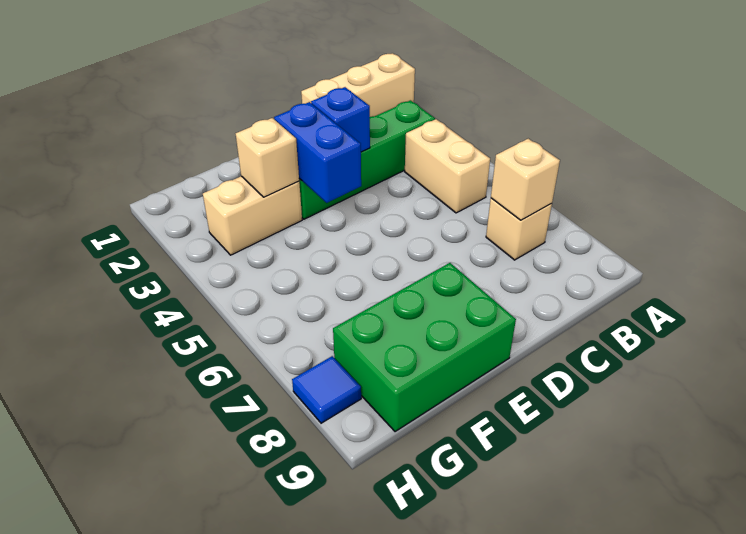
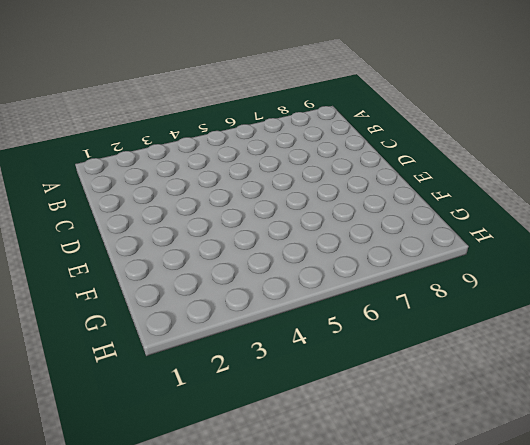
none -> tan brick A1:C1 level 1
none -> green brick B3:E3 level 1

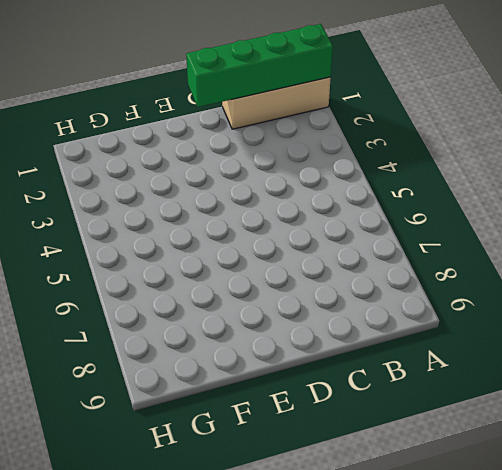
green brick A1:D1 level 2 -> green brick B3:E3 level 1
none -> tan brick B4:B5 level 1
none -> tan brick B7 level 1

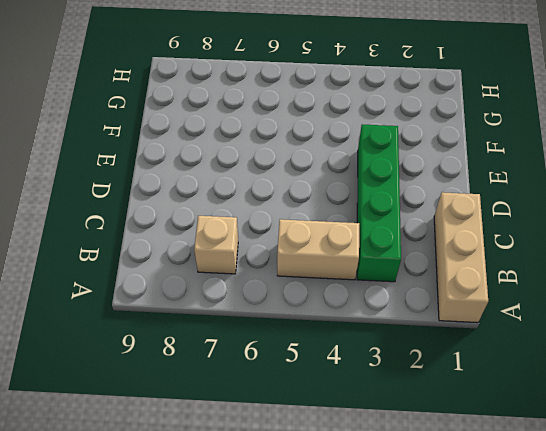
none -> green brick E8:G9 level 1
none -> tan brick F3:G3 level 1

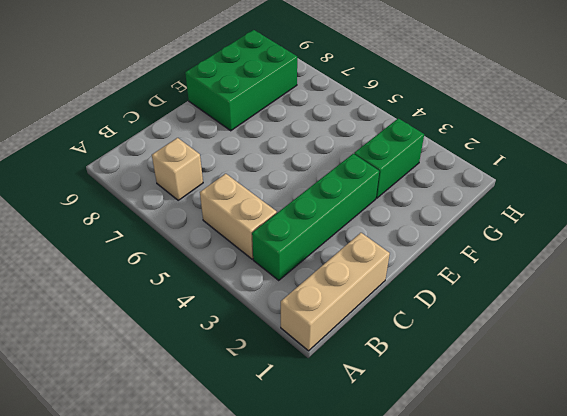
green brick F3:G3 level 1 -> tan brick F3:G3 level 1
none -> blue tile H8 level 1
none -> tan brick B7 level 2

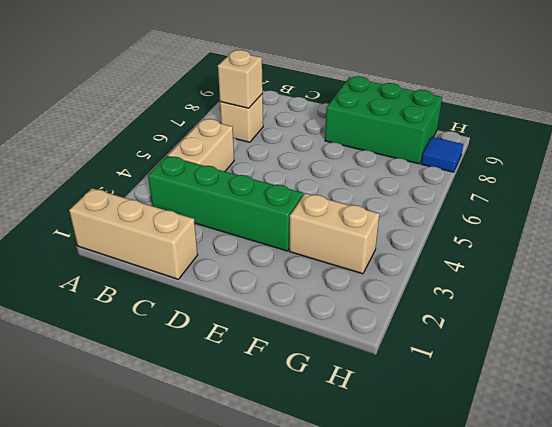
none -> blue brick D3 level 2
none -> blue brick E3:E4 level 2

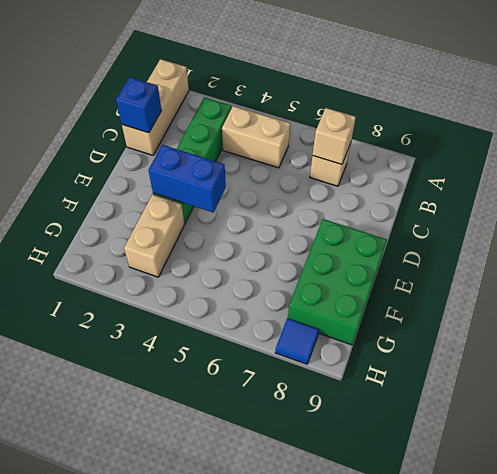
blue brick C1 level 2 -> blue brick D3 level 2
none -> tan brick F3 level 2

